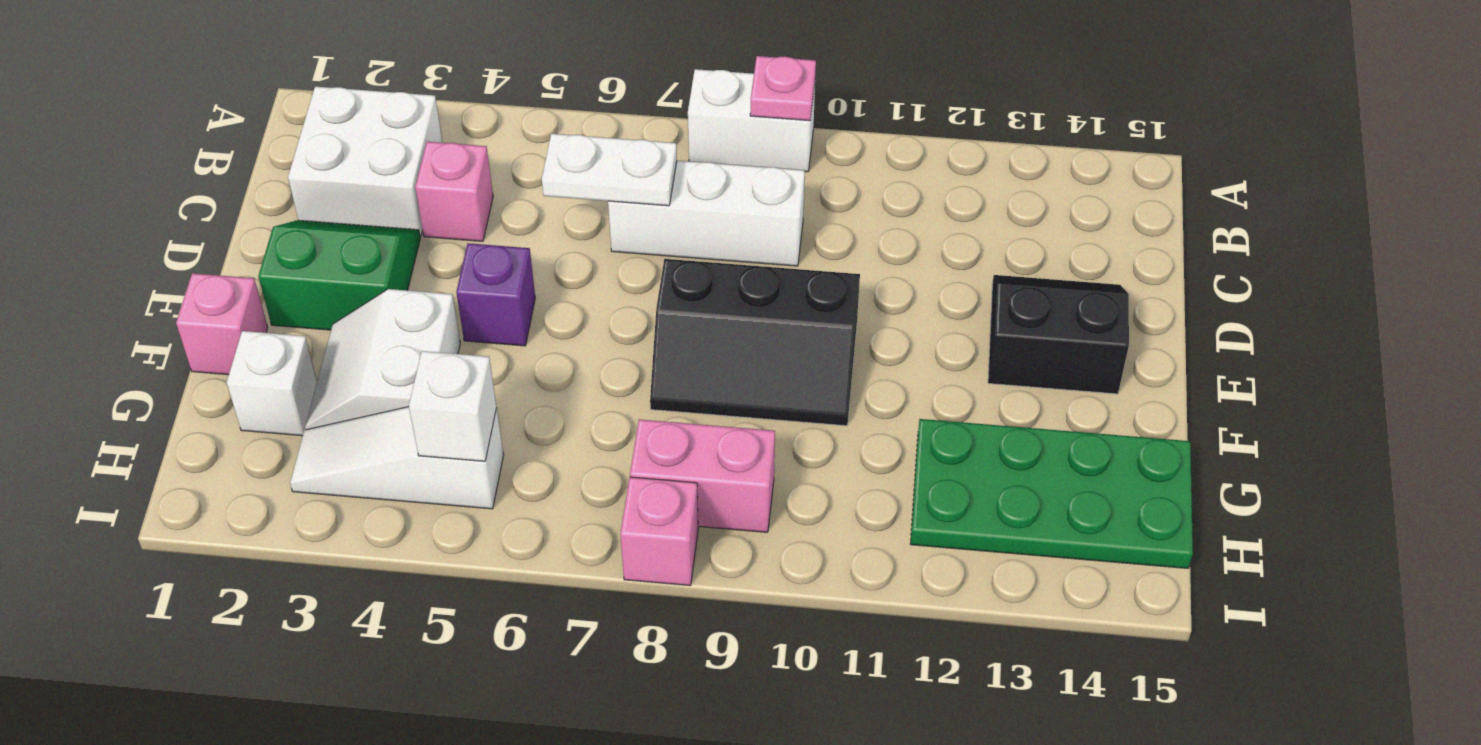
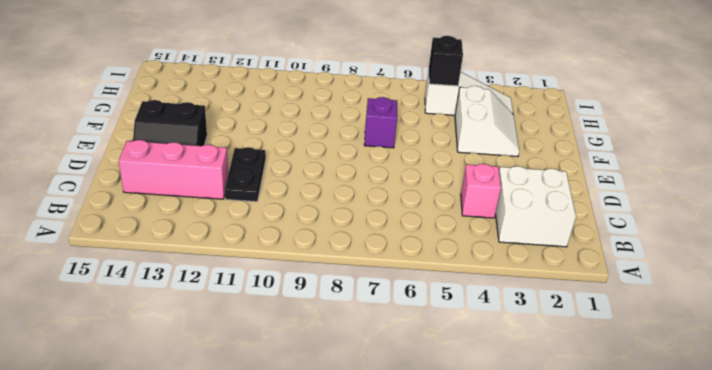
black plate C11:D11 level 1 -> none
pink brick C12:C14 level 1 -> none
purple brick F7 level 1 -> purple brick E5 level 1
black brick H5 level 2 -> white brick H5 level 2
none -> white brick A8:A9 level 1
none -> white brick C7:C9 level 1
none -> green slope D2:E3 level 1 top E

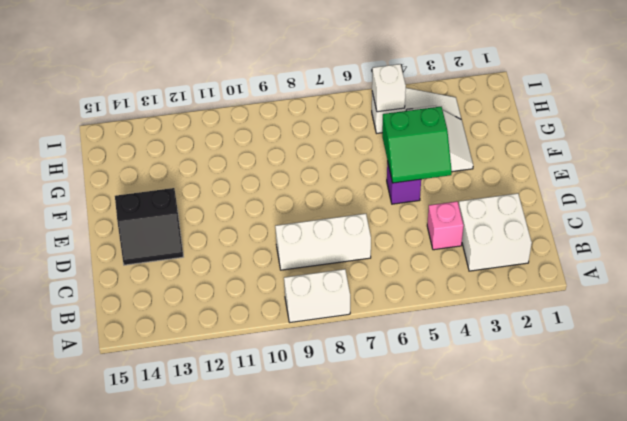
green slope E4:F5 level 2 top F -> green slope D2:E3 level 1 top E
none -> black slope E8:F10 level 1 top E
none -> pink brick F1 level 1
none -> white brick G2 level 1

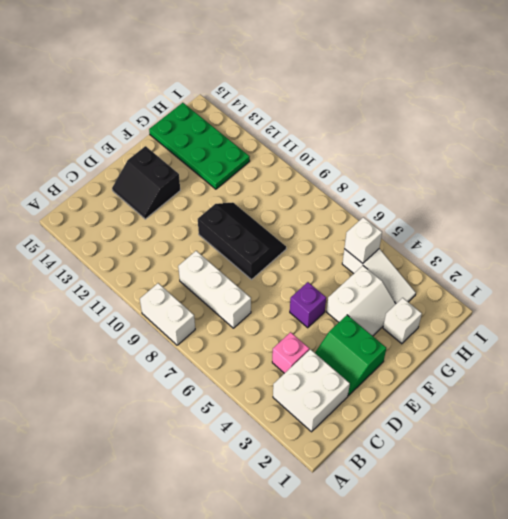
none -> pink brick F1 level 1
none -> pink brick H8:H9 level 1
none -> pink brick I8 level 1

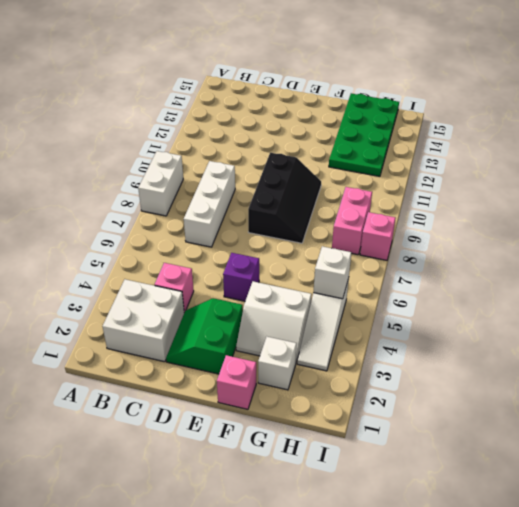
none -> black slope D13:E14 level 1 top E
none -> pink plate A9 level 2
none -> white plate C6:C7 level 2

